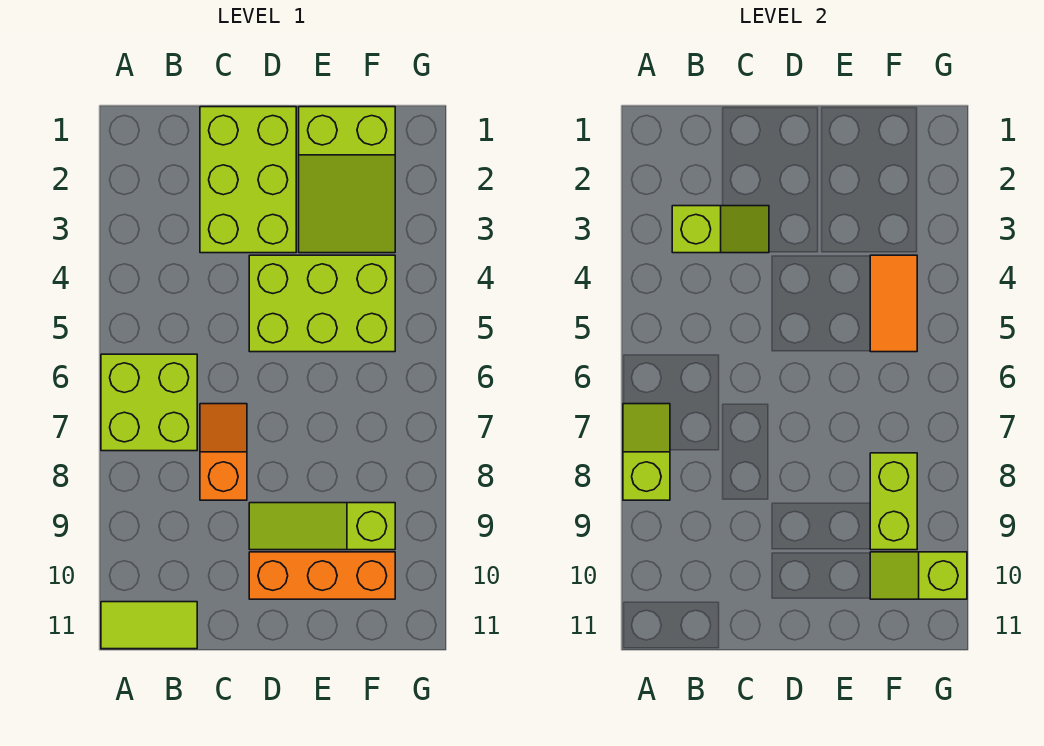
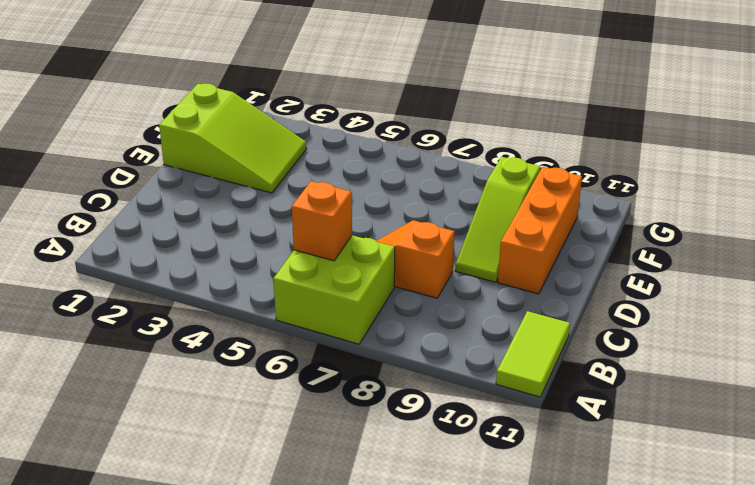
orange brick B6 level 2 -> none
none -> lime brick C1:D3 level 1
none -> lime brick D4:F5 level 1
none -> lime slope A7:A8 level 2 top 8

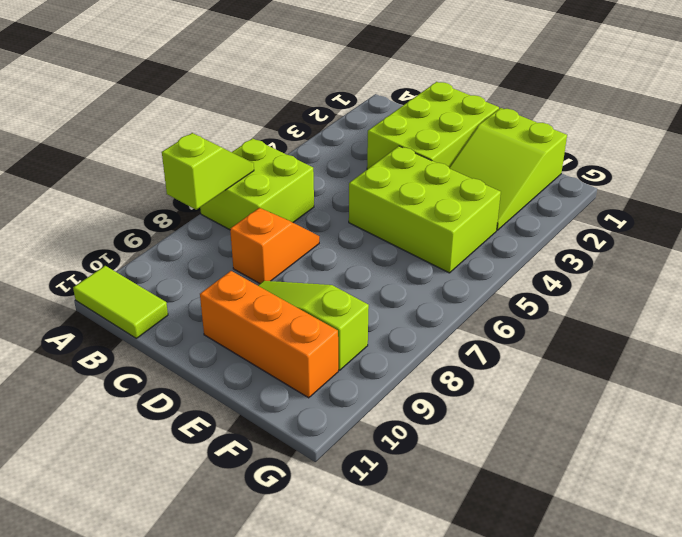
none -> lime slope B3:C3 level 2 top B
none -> orange tile F4:F5 level 2
none -> lime brick F8:F9 level 2

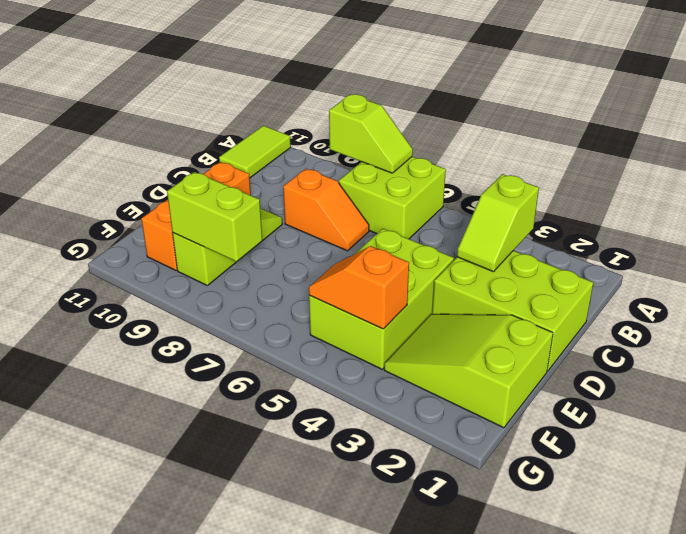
orange slope F4:F5 level 2 top 4 -> orange tile F4:F5 level 2
none -> lime slope F10:G10 level 2 top G

